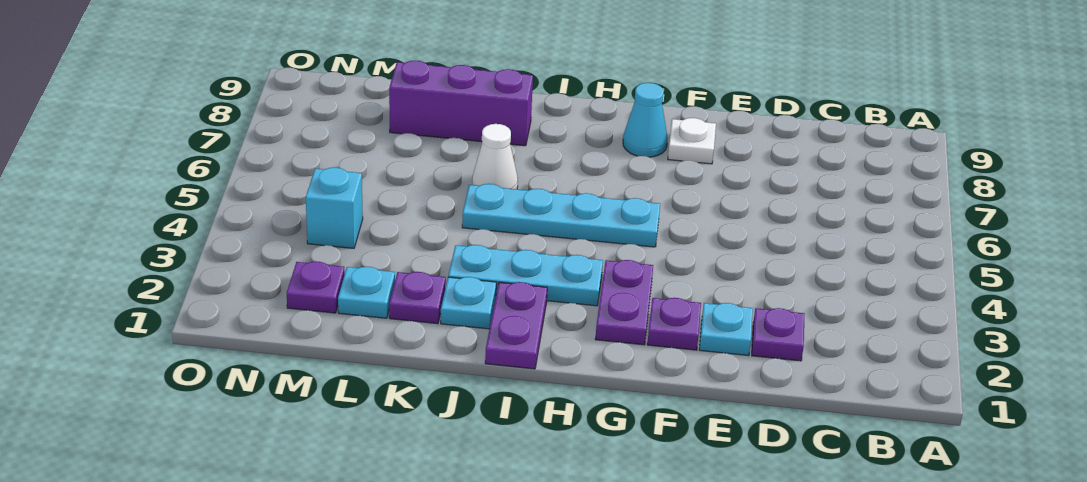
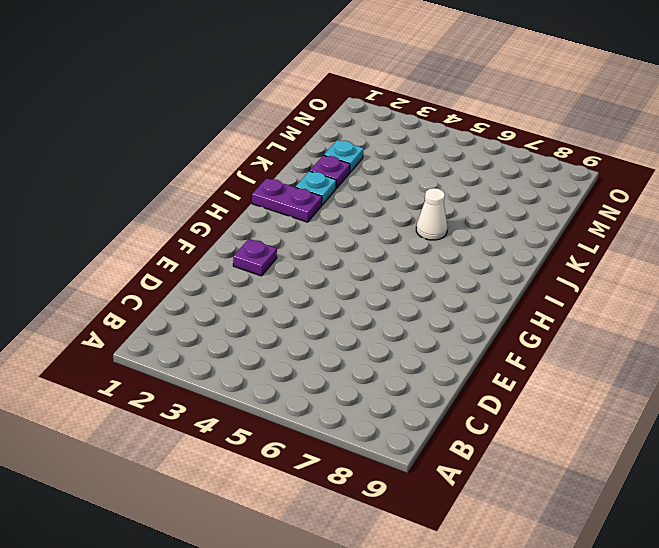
none -> purple plate D2 level 1
none -> cyan plate E2 level 1
none -> white plate F8 level 1

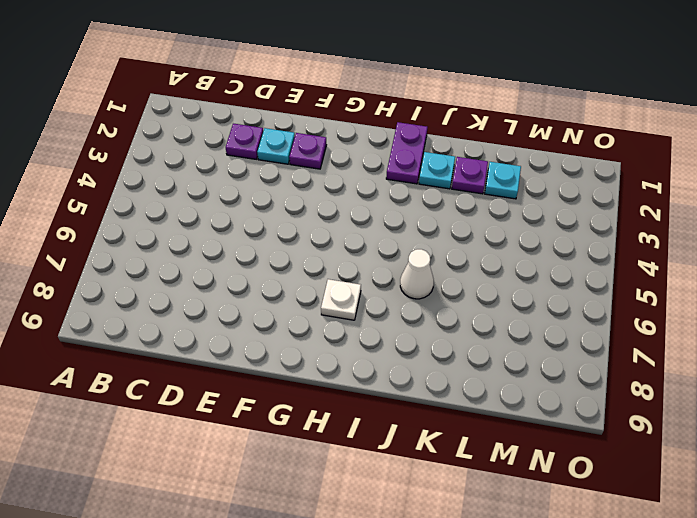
white plate H7 level 1 -> white plate F8 level 1
none -> purple plate G2:G3 level 1
none -> cyan plate G5:J5 level 1
none -> cyan cone G8 level 1

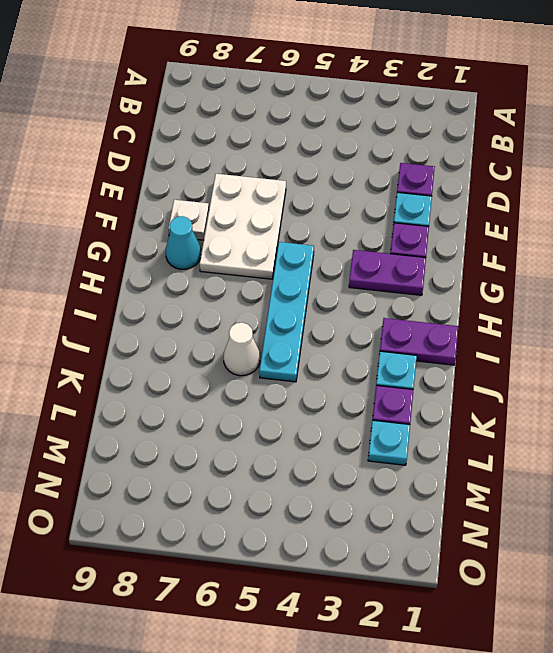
white plate E6:G7 level 1 -> none
none -> cyan plate H3:J3 level 1
none -> purple brick J8:L8 level 1
none -> purple plate M2 level 1

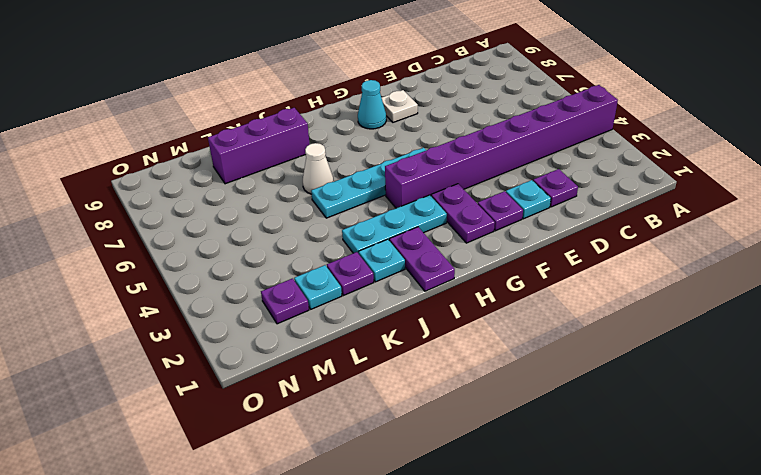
purple brick A4:H4 level 1 -> none
none -> cyan brick M4 level 1

